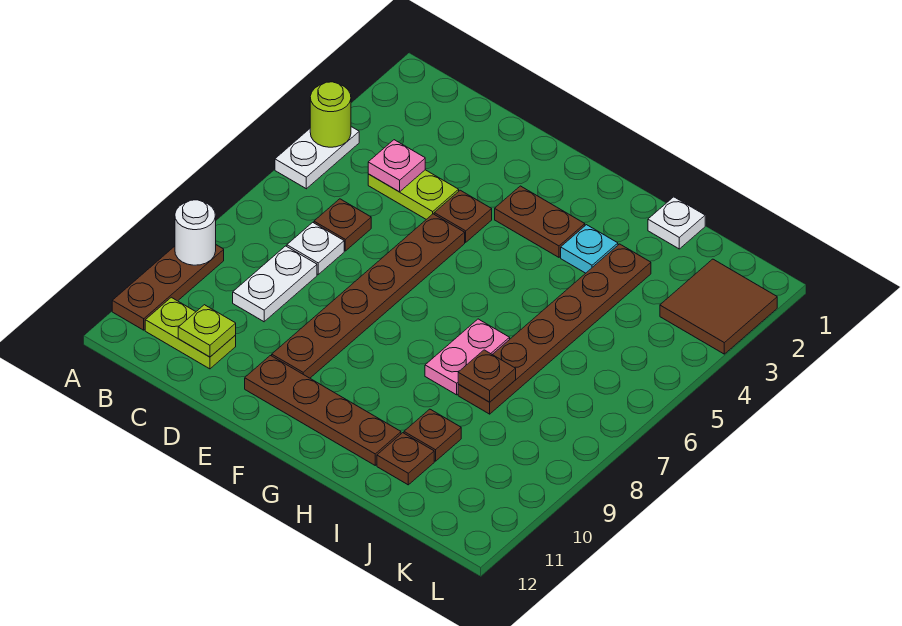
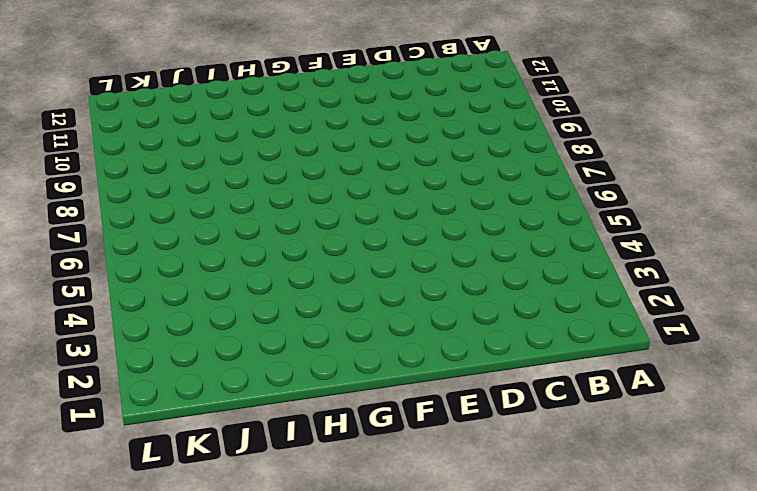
none -> white plate A4:A5 level 1
none -> brown plate A9:A11 level 1
none -> lime plate B11:C11 level 1

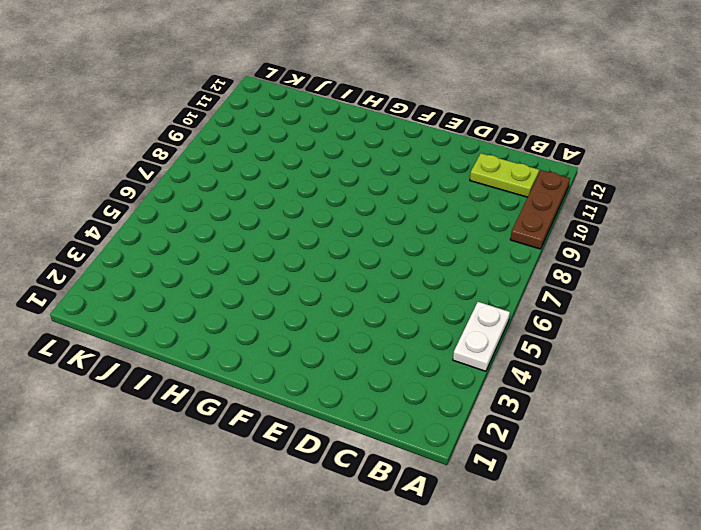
none -> lime plate C4:D4 level 1
none -> brown plate C6 level 1
none -> white plate C7 level 1

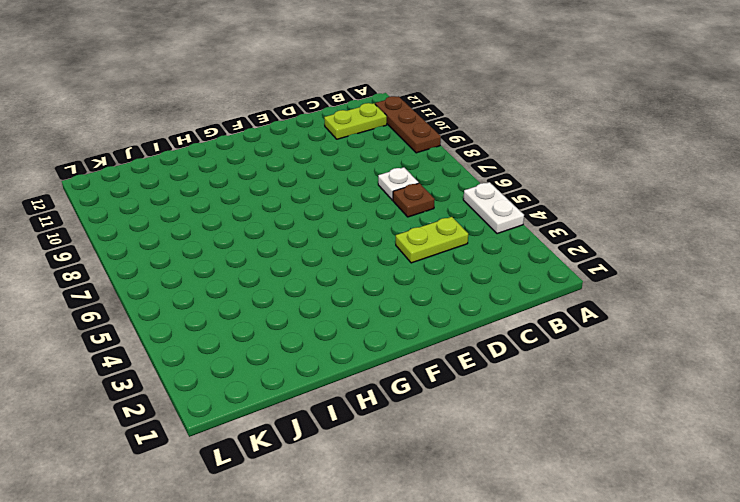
none -> white plate C8:C9 level 1
none -> brown plate E4 level 1
none -> brown plate E5:E10 level 1

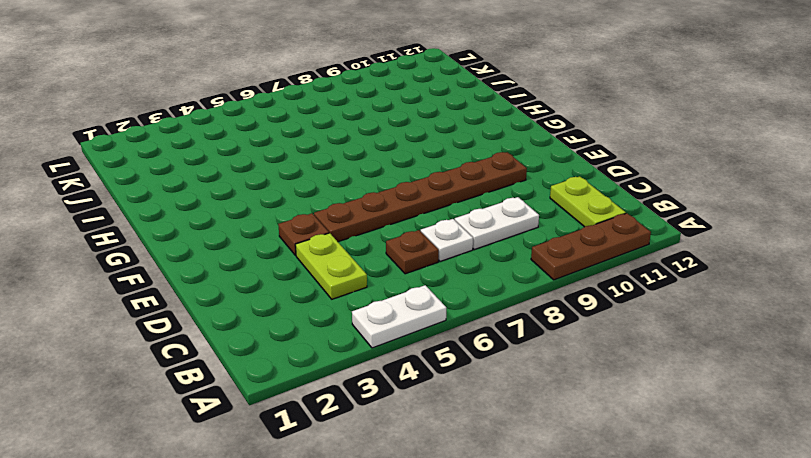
none -> brown plate E11:H11 level 1
none -> brown plate F3:G3 level 1
none -> cyan plate H3 level 1

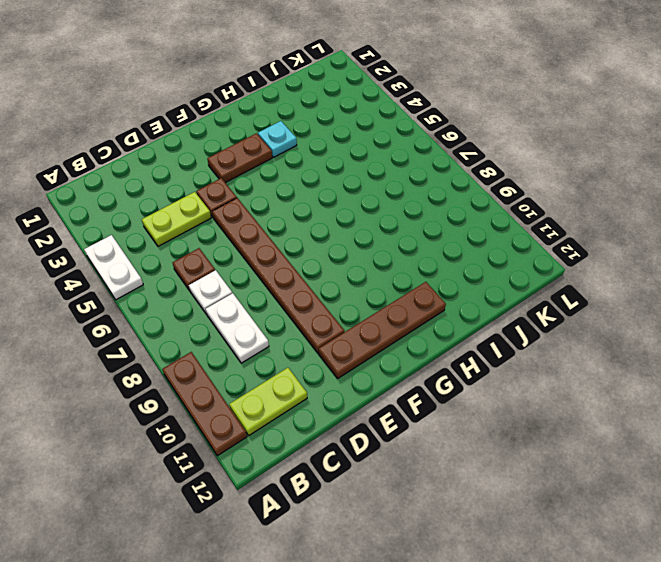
none -> pink plate H7:H8 level 1
none -> white plate I1 level 1
none -> brown plate I3:I8 level 1

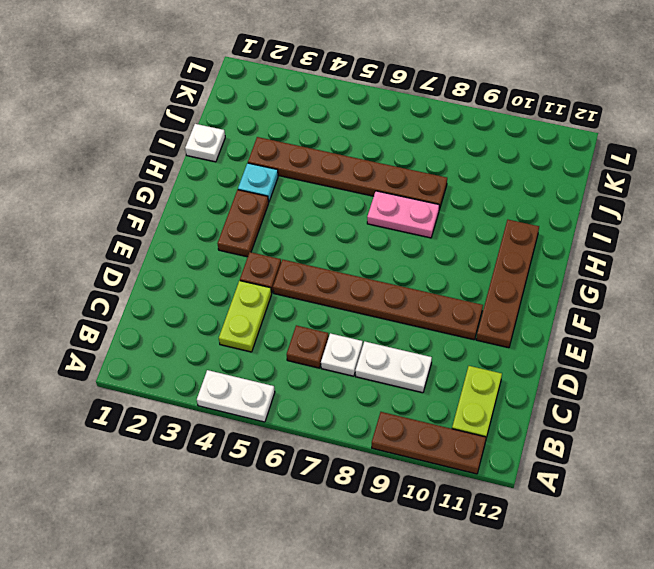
none -> brown plate I10 level 1
none -> brown plate I11 level 1
none -> brown tile K2:L3 level 1

